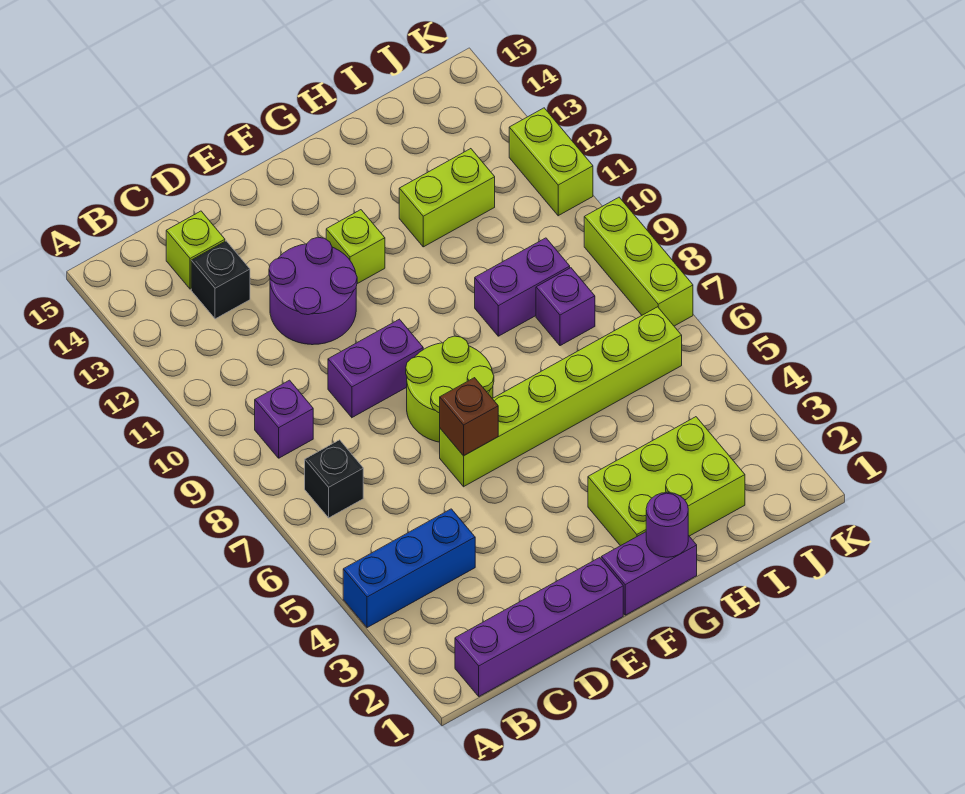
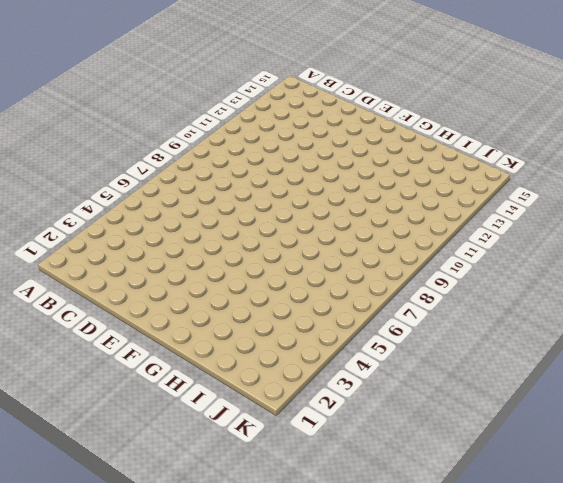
none -> blue brick A4:C4 level 1
none -> purple brick B1:E1 level 1
none -> black brick B7 level 1

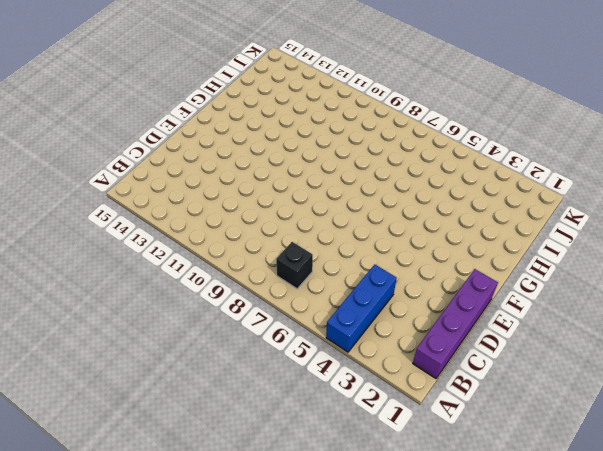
none -> purple brick B9 level 1
none -> black brick C13 level 1
none -> lime brick C14 level 1

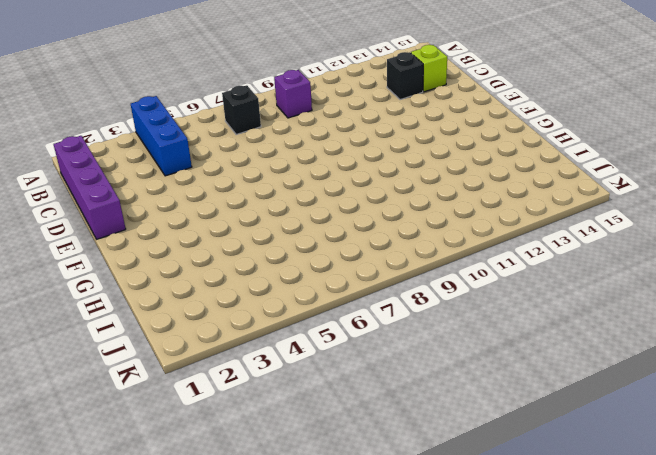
none -> purple brick D9:E9 level 1
none -> purple round brick D11:E12 level 1
none -> lime brick E6:J6 level 1

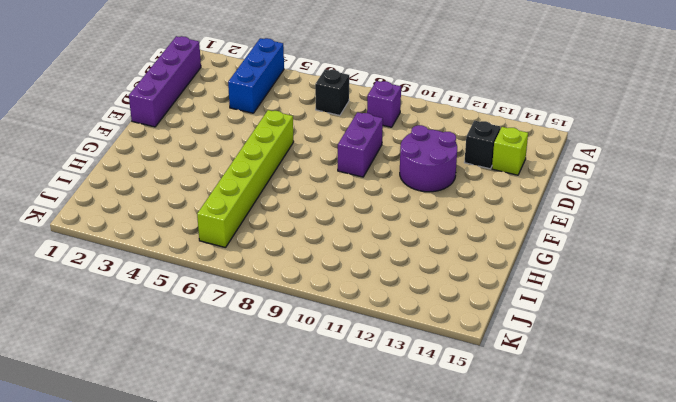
none -> lime round brick E7:F8 level 1
none -> purple brick F1:G1 level 1
none -> lime brick F12 level 1

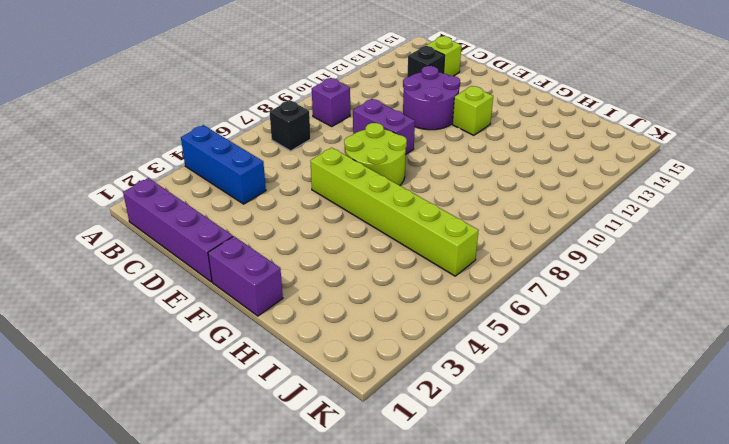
none -> lime brick G2:I3 level 1
none -> purple brick H9:I9 level 1
none -> lime brick H12:I12 level 1

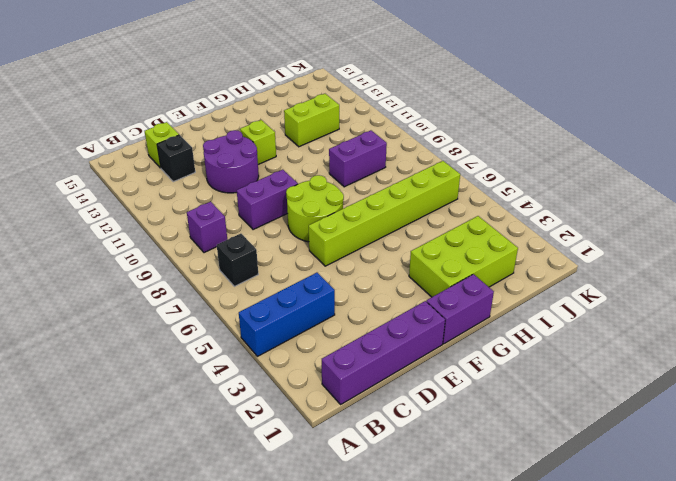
none -> purple brick I8 level 1
none -> lime brick K7:K9 level 1
none -> lime brick K11:K12 level 1

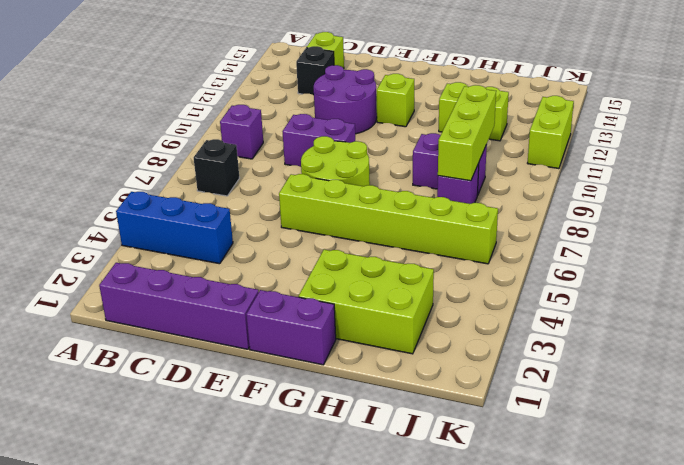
lime brick I8:I10 level 2 -> lime brick K7:K9 level 1
none -> brown brick E6 level 2
none -> purple round brick G1 level 2

